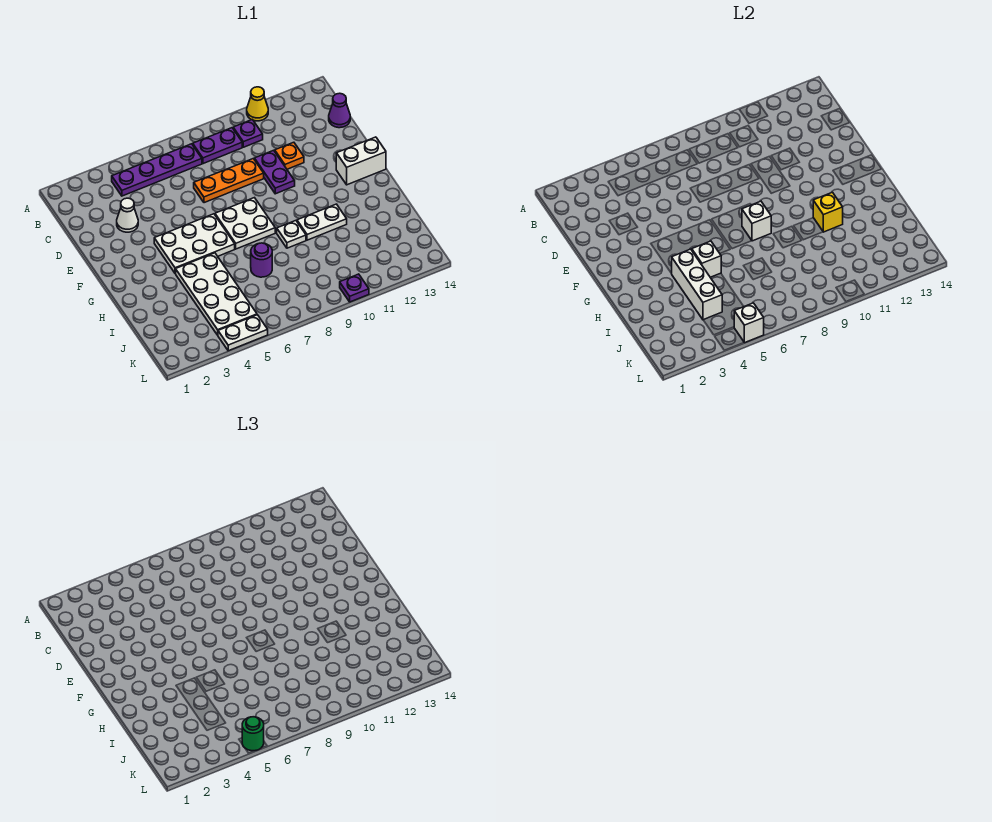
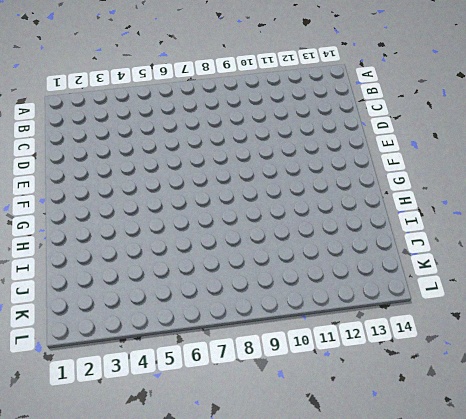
none -> yellow cone A11 level 1
none -> purple plate B4:B7 level 1
none -> purple plate B8:B9 level 1

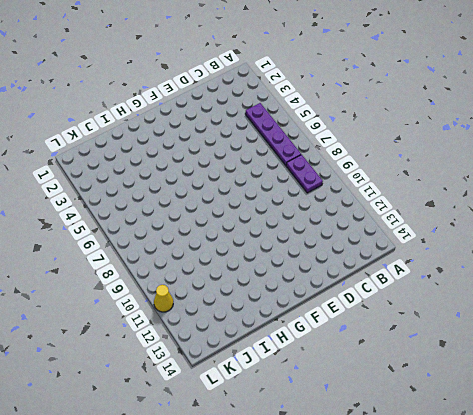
yellow cone L11 level 1 -> yellow cone A11 level 1
none -> purple plate B10 level 1
none -> purple cone C14 level 1
none -> white cone D3 level 1

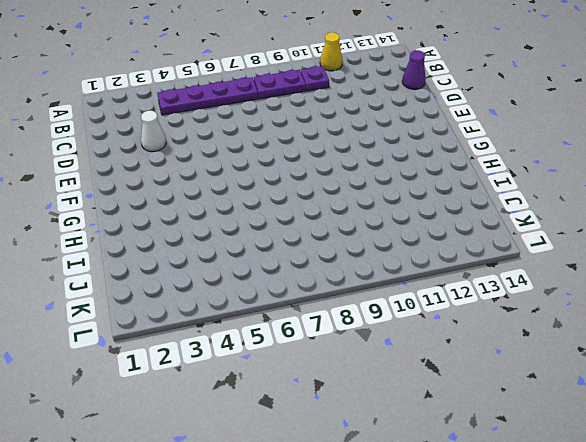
none -> orange plate D7:D9 level 1
none -> purple plate D10:E10 level 1
none -> orange plate D11 level 1

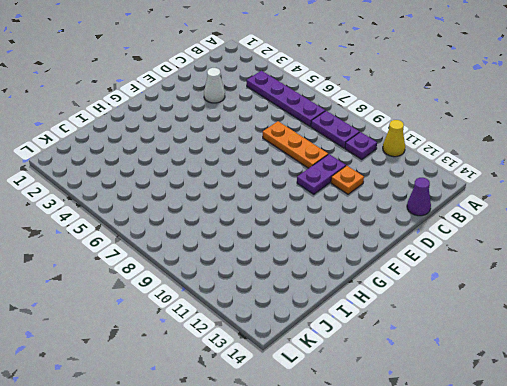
none -> white plate F4:G6 level 1
none -> white plate F7:G8 level 1
none -> white brick F13:F14 level 1

